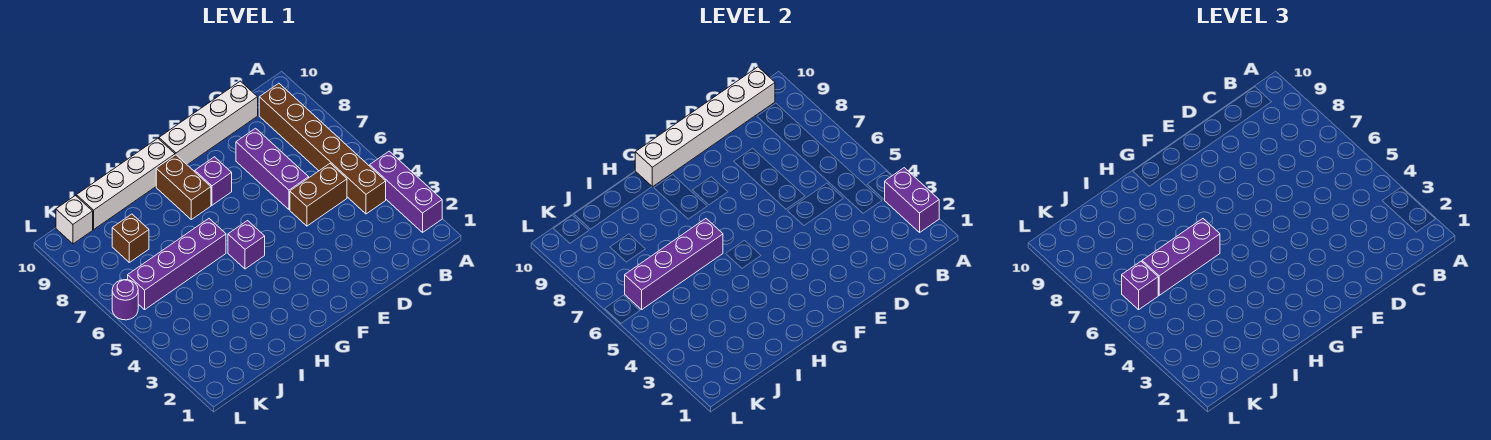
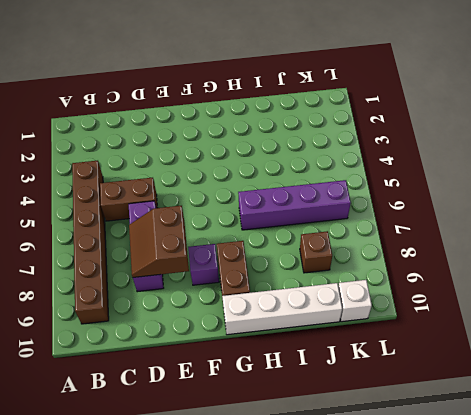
brown slope D7:E8 level 2 top E -> none
none -> purple brick A2:A4 level 1
none -> white brick C10:F10 level 1
none -> purple brick G5 level 1

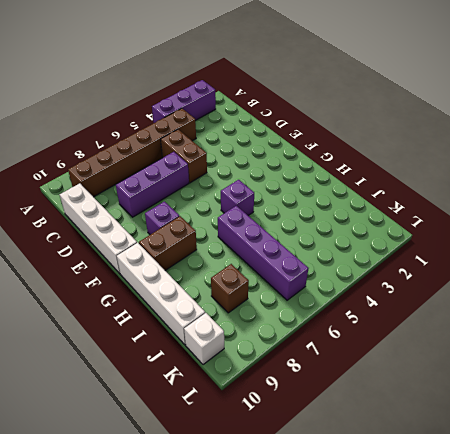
none -> purple round brick L6 level 1
none -> purple brick A2:A3 level 2
none -> white brick B10:G10 level 2

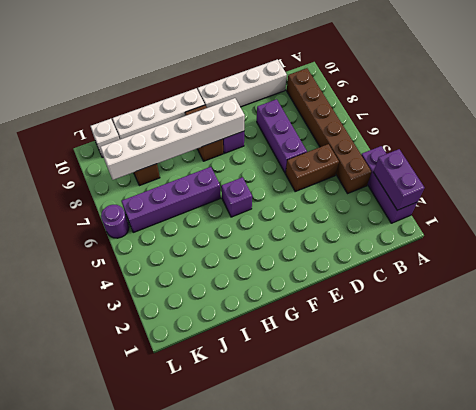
white brick F8:K8 level 2 -> white brick B10:G10 level 2
none -> purple brick H6:K6 level 2
none -> purple brick H6:J6 level 3
none -> purple brick K6 level 3

